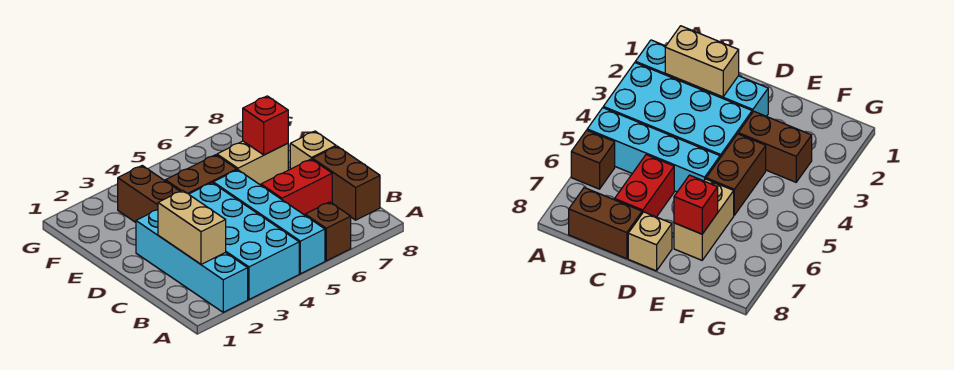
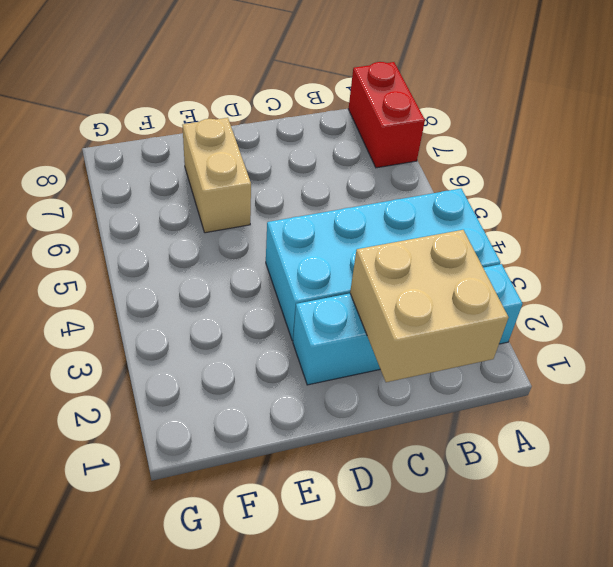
red brick A7:A8 level 1 -> red brick C6:C7 level 1
tan brick B1:C2 level 2 -> tan brick B2:C2 level 2
none -> cyan brick A5:D5 level 1
none -> brown brick A6 level 1
none -> brown brick B8:C8 level 1

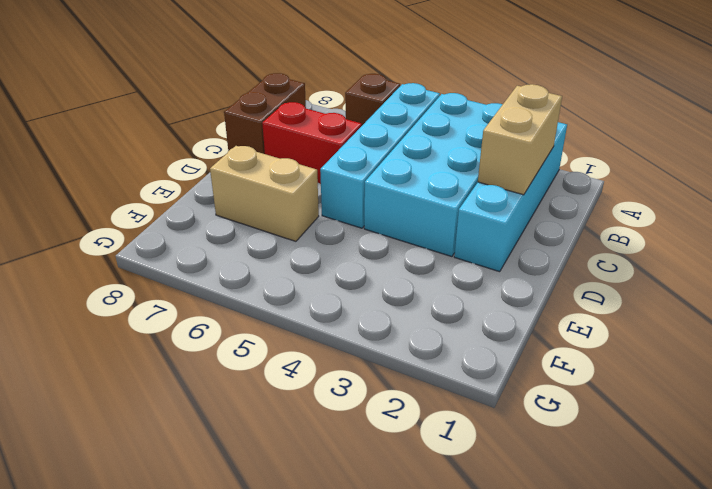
none -> tan brick D8 level 1
none -> brown brick E3:F3 level 1
none -> brown brick E4:E5 level 1

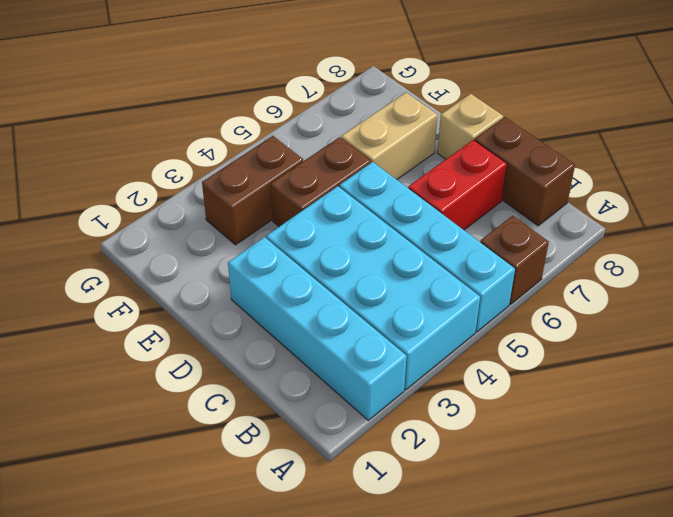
brown brick F3:F4 level 1 -> brown brick E3:F3 level 1
none -> tan brick B2:C2 level 2
none -> red brick E7 level 2

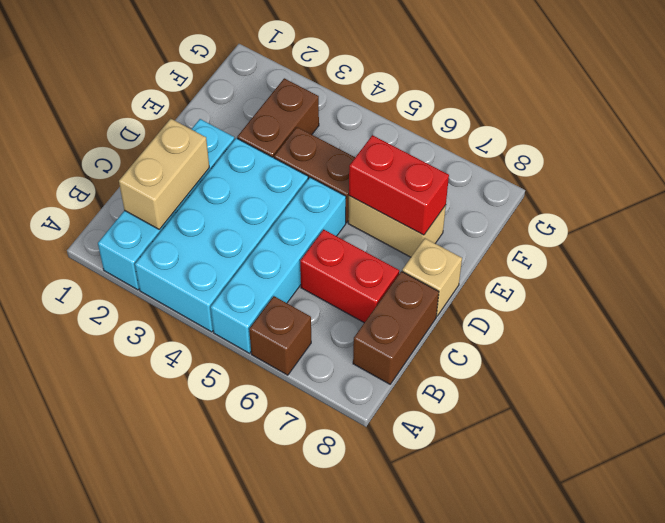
red brick E6:E7 level 2 -> red brick E7 level 2

